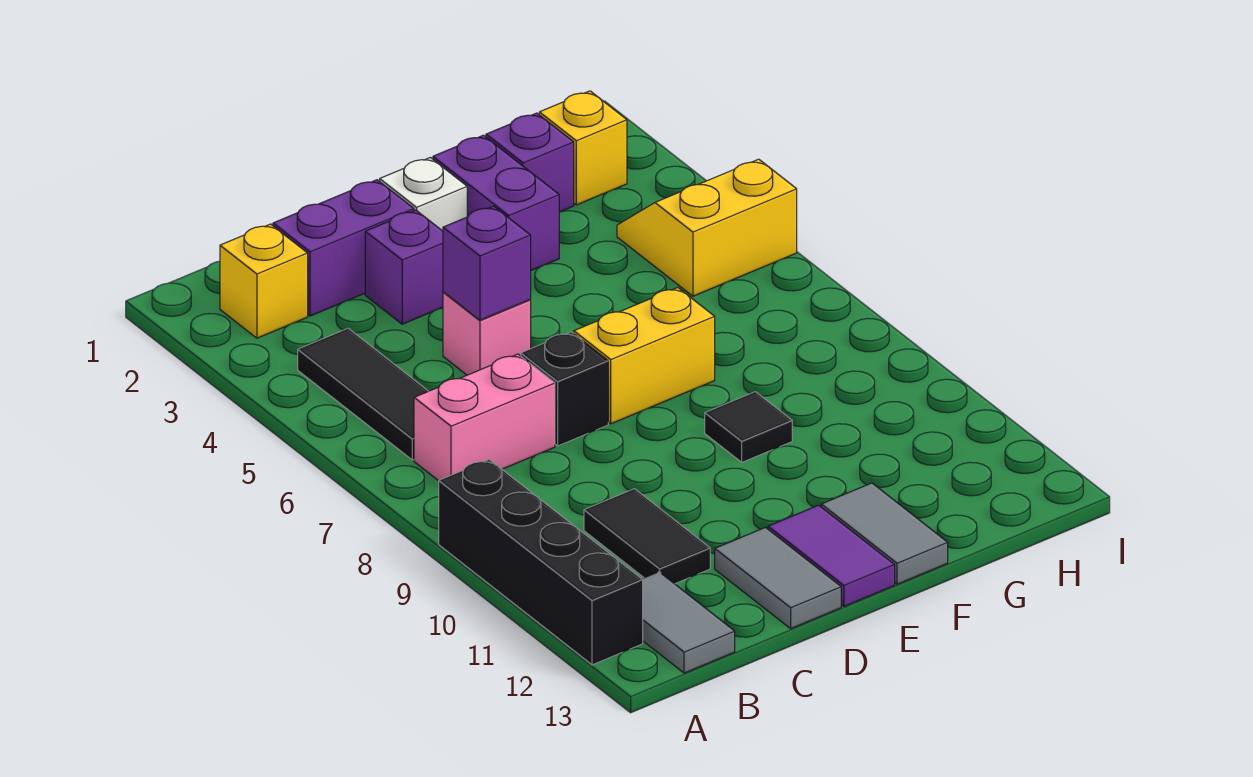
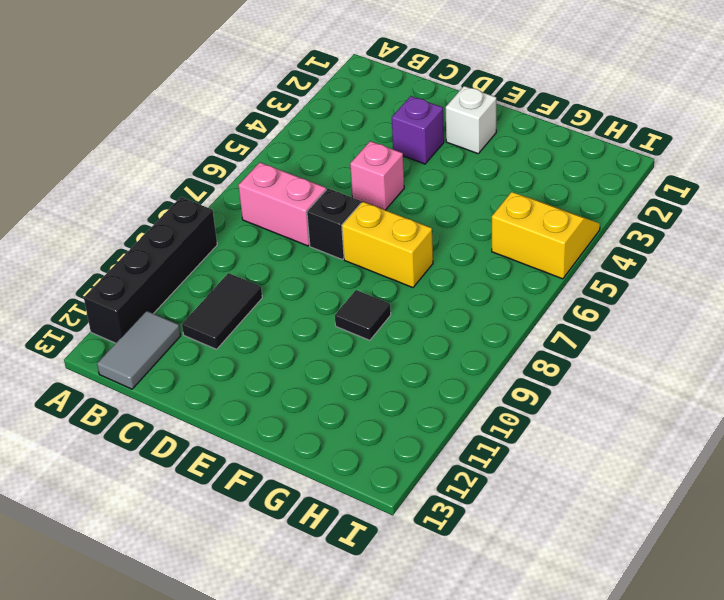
none -> yellow brick B2 level 1
none -> black tile B4:B6 level 1
none -> purple brick C2:D2 level 1

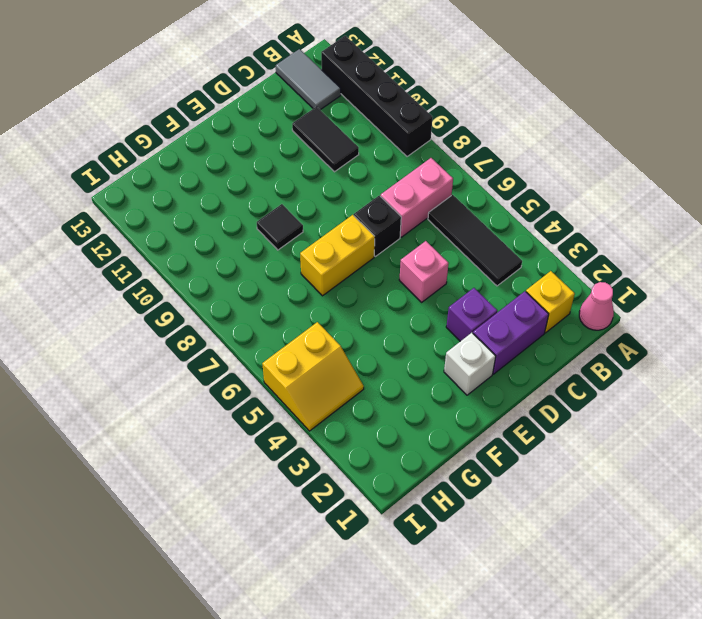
pink cone A1 level 1 -> none
none -> grey tile D12:D13 level 1
none -> purple tile E12:E13 level 1
none -> purple brick F2:F3 level 1

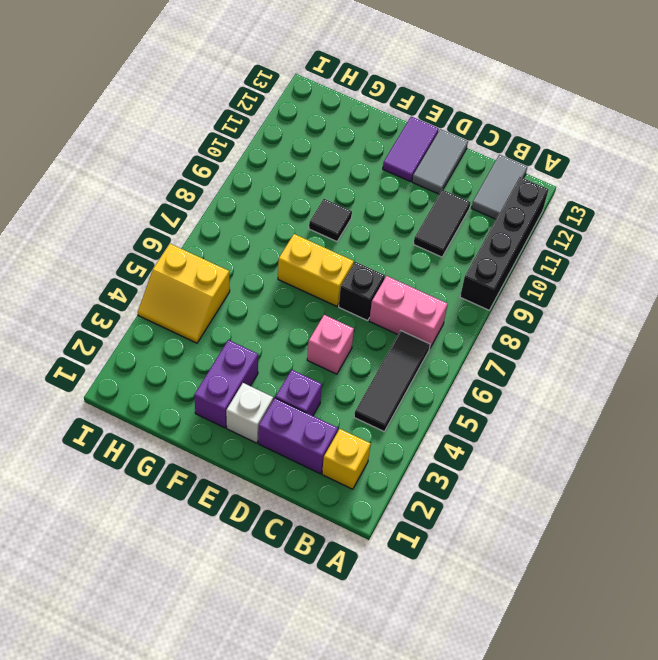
none -> grey tile F12:F13 level 1
none -> purple brick G2 level 1
none -> yellow brick H2 level 1

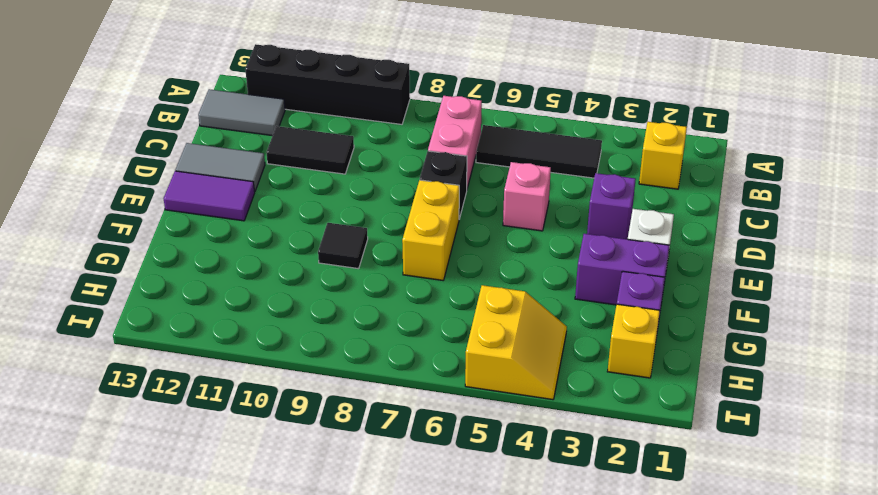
none -> purple brick C2:D2 level 1
none -> grey tile F12:F13 level 1
none -> purple brick D5 level 2

